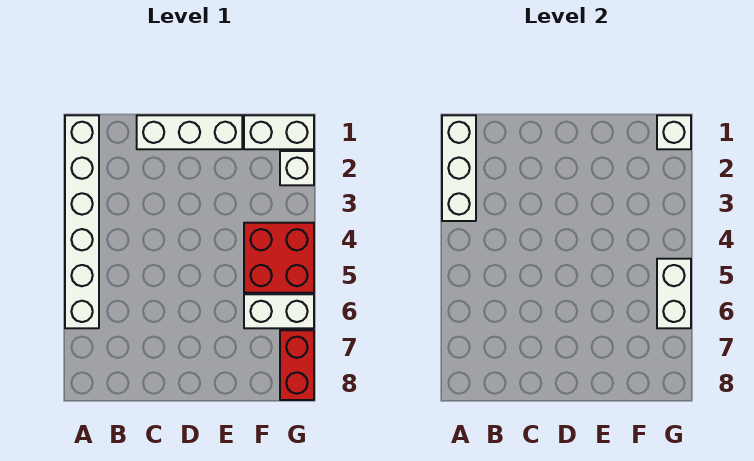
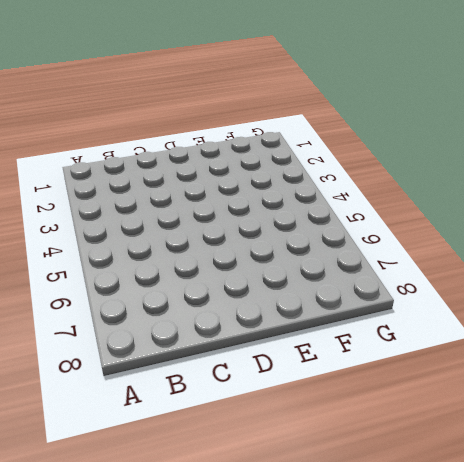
none -> white brick A1:A6 level 1
none -> white brick C1:E1 level 1

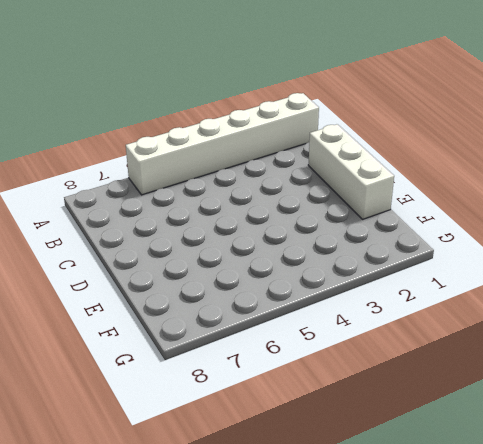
none -> white brick F1:G1 level 1
none -> red brick F4:G5 level 1

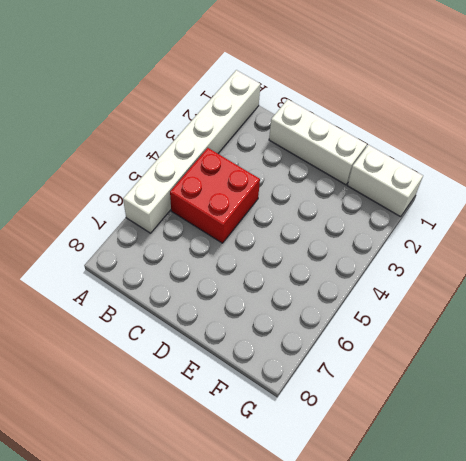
red brick B4:C5 level 1 -> red brick F4:G5 level 1
none -> white brick F6:G6 level 1
none -> white brick G2 level 1

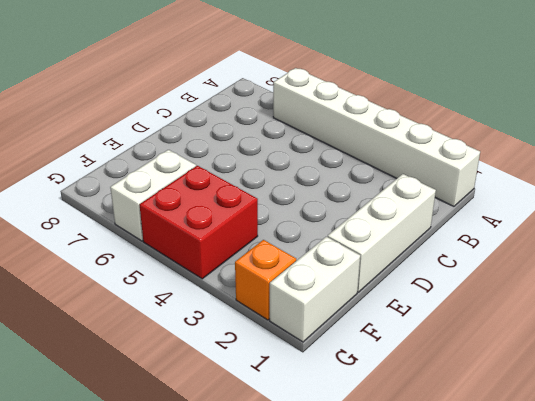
orange brick G2 level 1 -> white brick G2 level 1
none -> red brick G7:G8 level 1
none -> white brick A1:A3 level 2

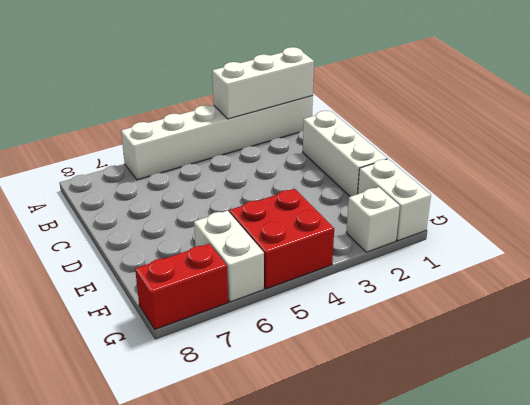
none -> white brick G1 level 2
none -> white brick G5:G6 level 2

